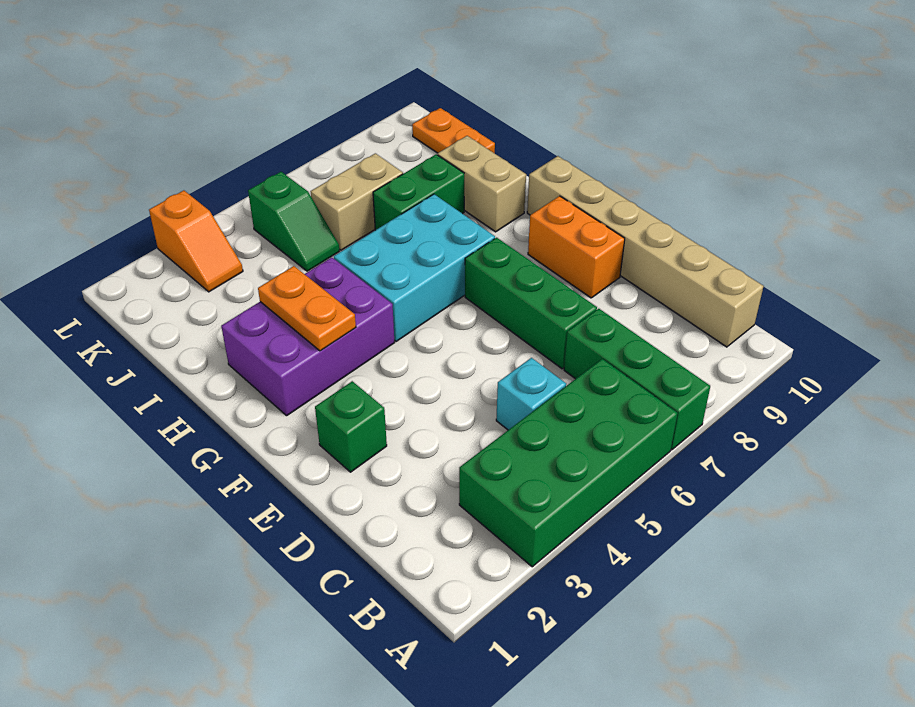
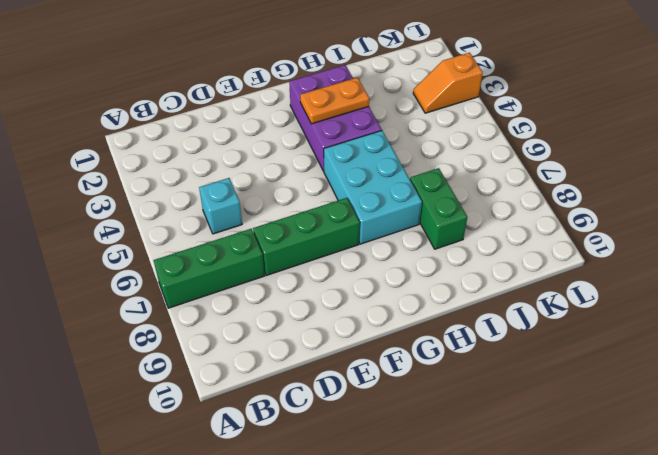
none -> green brick A3:B6 level 1
none -> tan brick B10:G10 level 1
none -> green brick E2 level 1

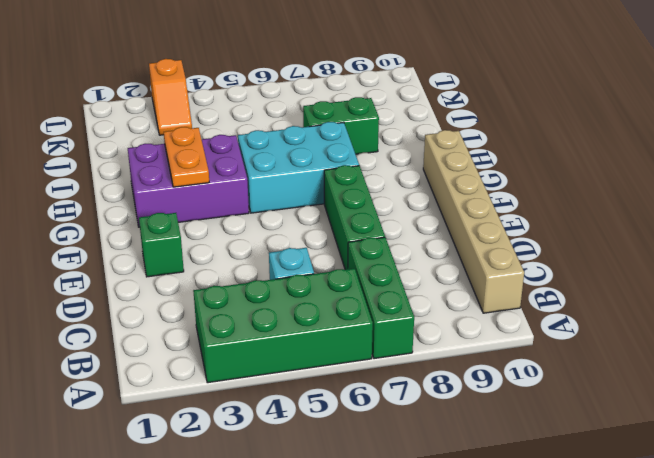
none -> orange brick E9:F9 level 1
none -> tan brick H9:I9 level 1
none -> green slope J5:K5 level 1 top K

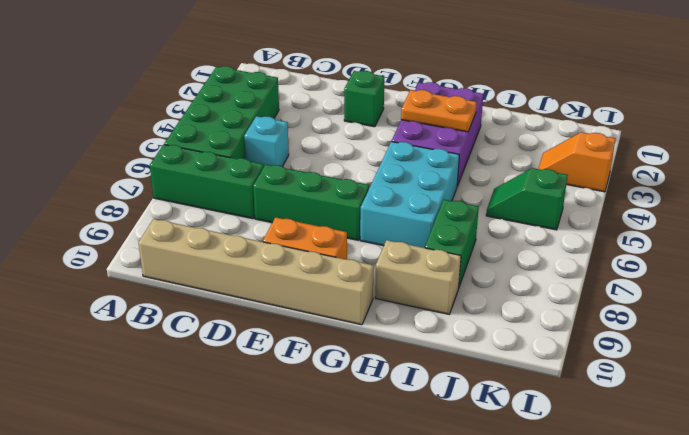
none -> tan brick J6:J7 level 1
none -> orange plate J10:K10 level 1

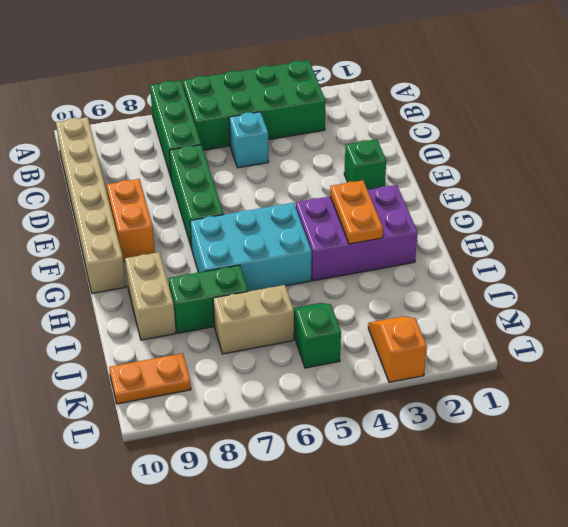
orange plate K9:K10 level 1 -> orange plate J10:K10 level 1

